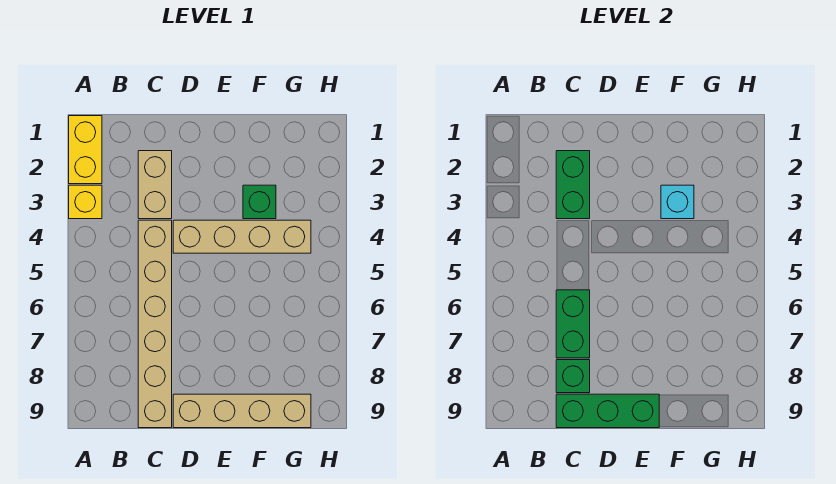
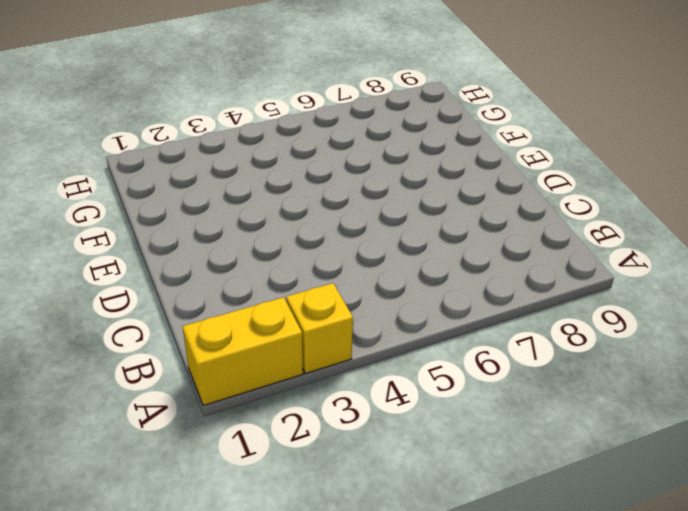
none -> tan brick C2:C3 level 1
none -> tan brick C4:C9 level 1
none -> tan brick D4:G4 level 1

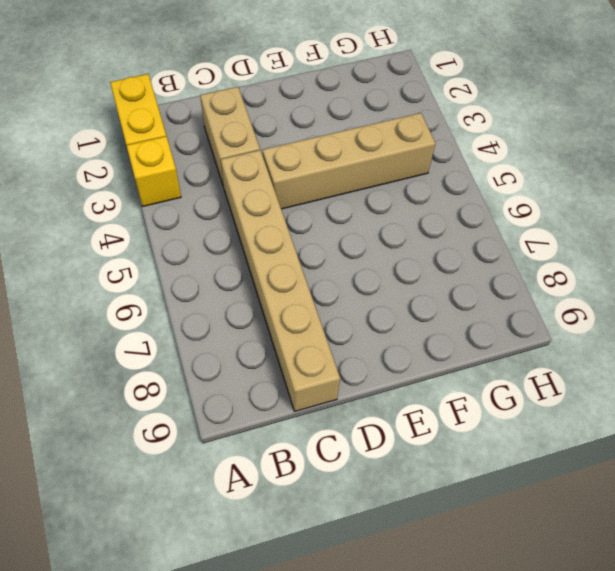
none -> tan brick D9:G9 level 1
none -> green brick F3 level 1
none -> green brick C2:C3 level 2

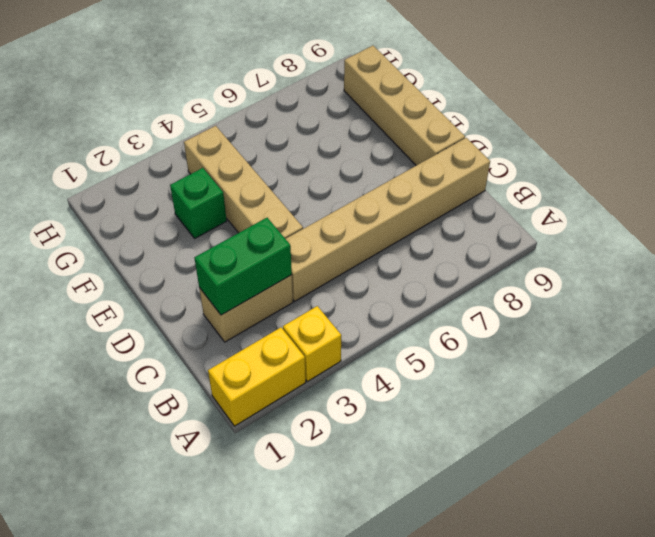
none -> green brick C6:C7 level 2
none -> green brick C8 level 2
none -> green brick C9:E9 level 2

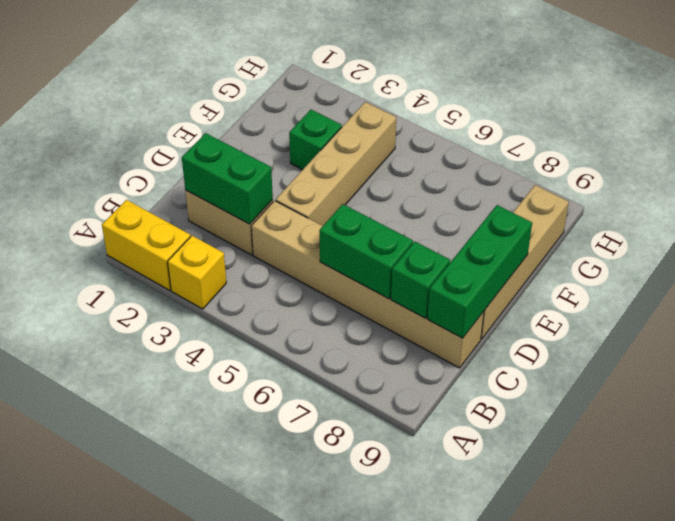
none -> cyan brick F3 level 2

